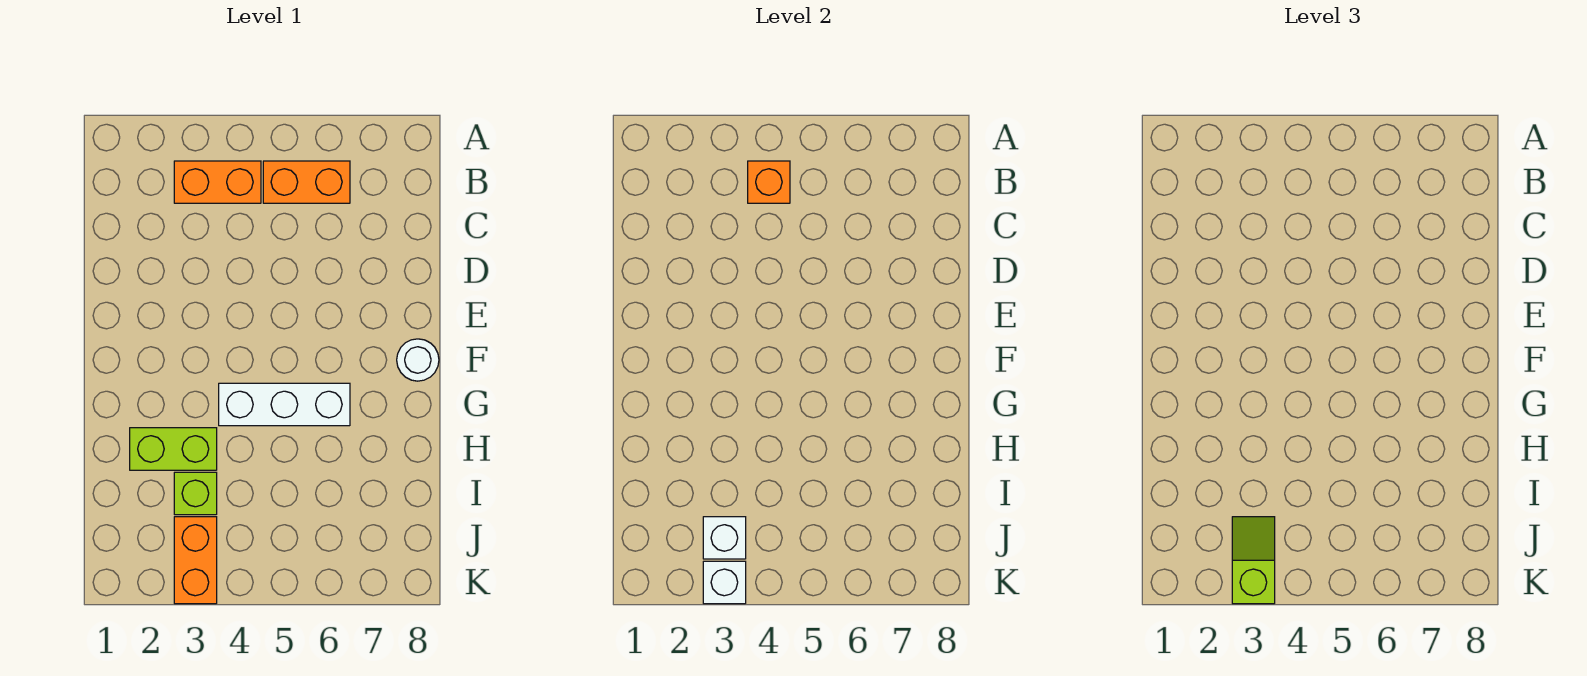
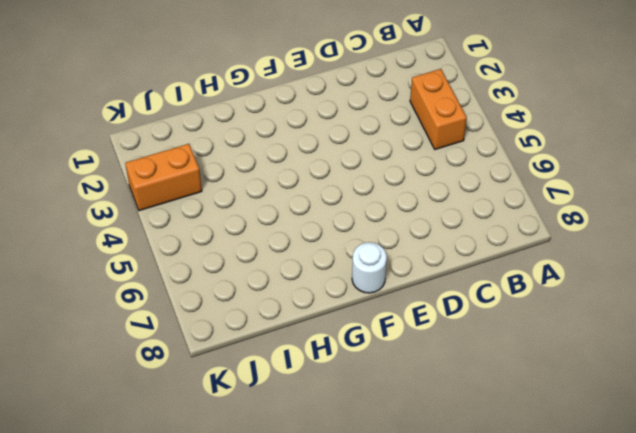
none -> orange brick B5:B6 level 1
none -> white brick G4:G6 level 1

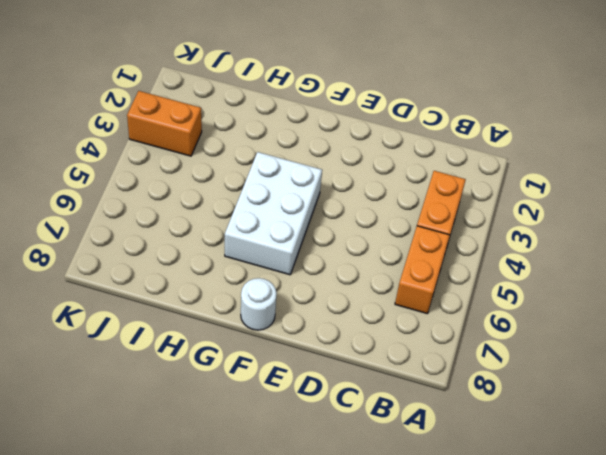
white brick F4:G6 level 1 -> white brick G4:G6 level 1
none -> lime brick H2:H3 level 1
none -> lime brick I3 level 1

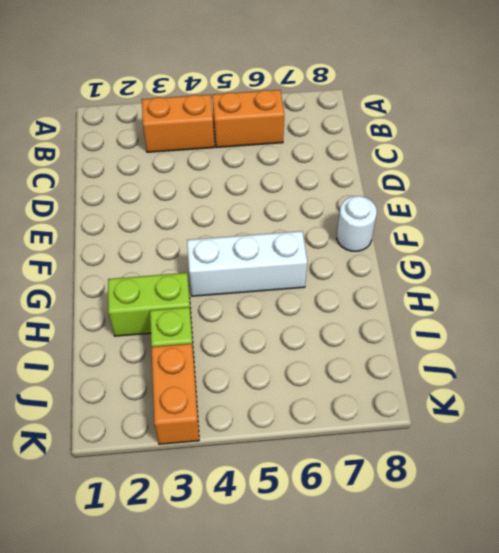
none -> orange brick B4 level 2
none -> white brick J3 level 2

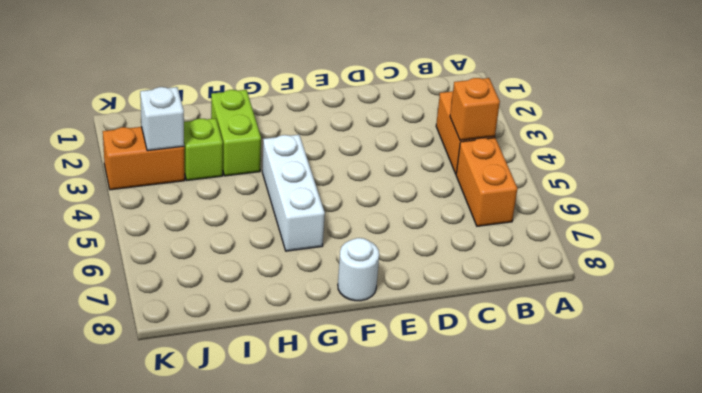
none -> white brick K3 level 2
none -> lime slope J3:K3 level 3 top K

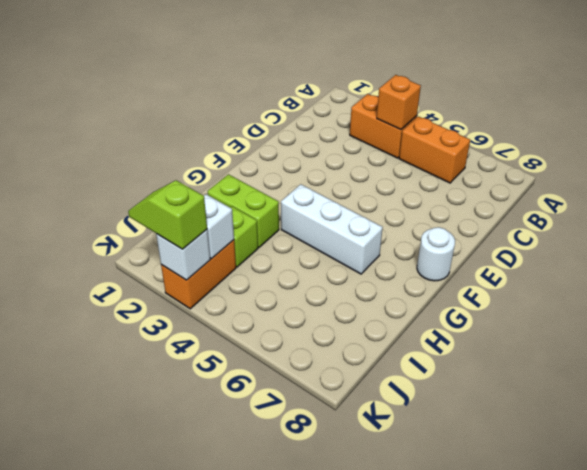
lime slope K2:K3 level 3 top 3 -> lime slope J3:K3 level 3 top K

